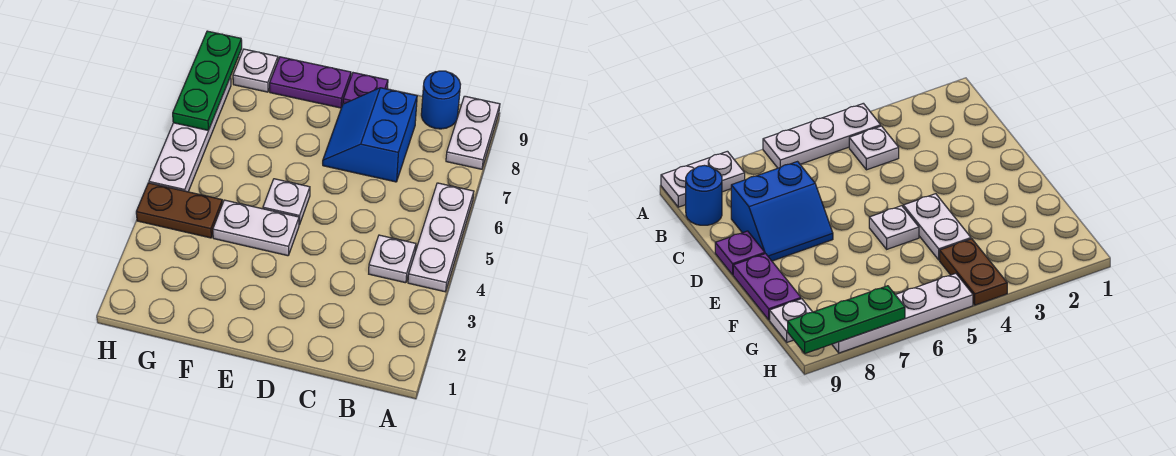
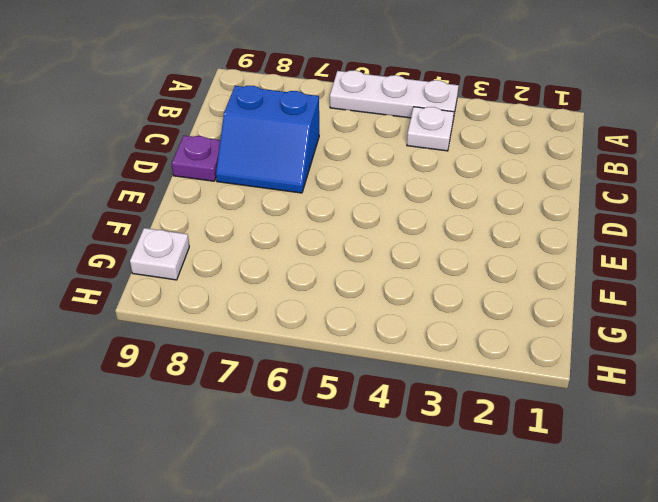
none -> white plate A8:A9 level 1
none -> blue round brick B9 level 1
none -> white plate E4:F4 level 1

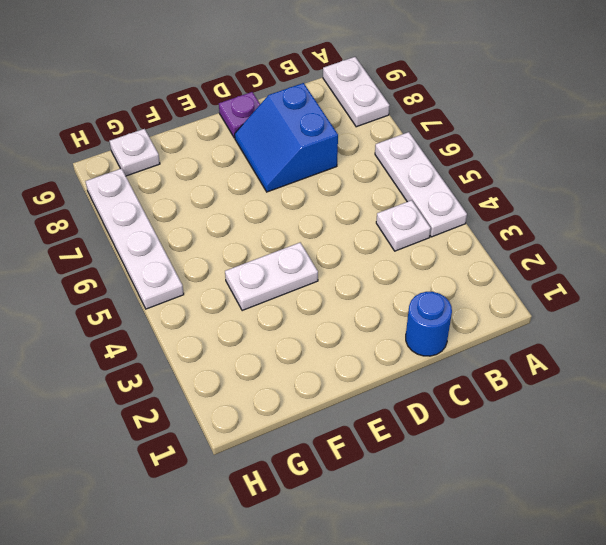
blue round brick C1 level 1 -> blue round brick B9 level 1
none -> white plate E5 level 1
none -> purple plate E9:F9 level 1
none -> brown plate G4:H4 level 1

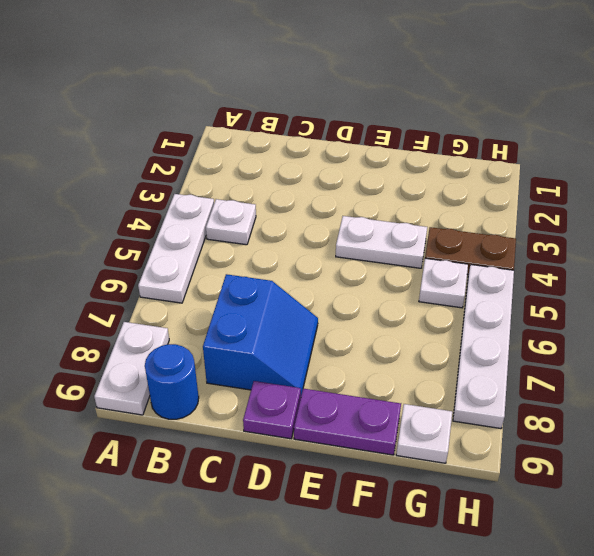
white plate G5 level 1 -> white plate E5 level 1
none -> green plate H7:H9 level 2

